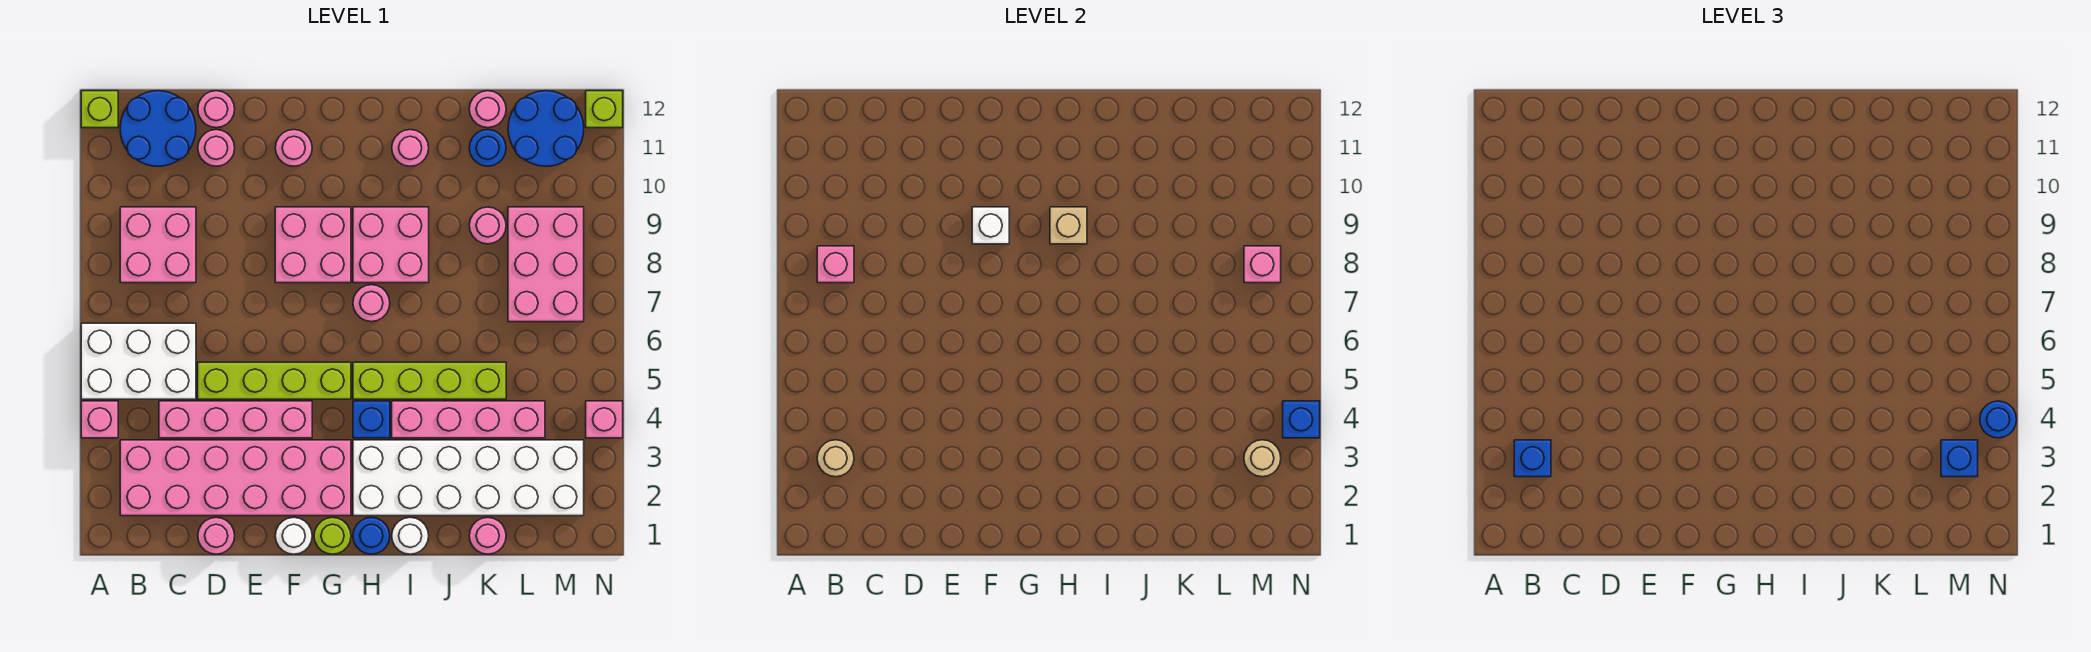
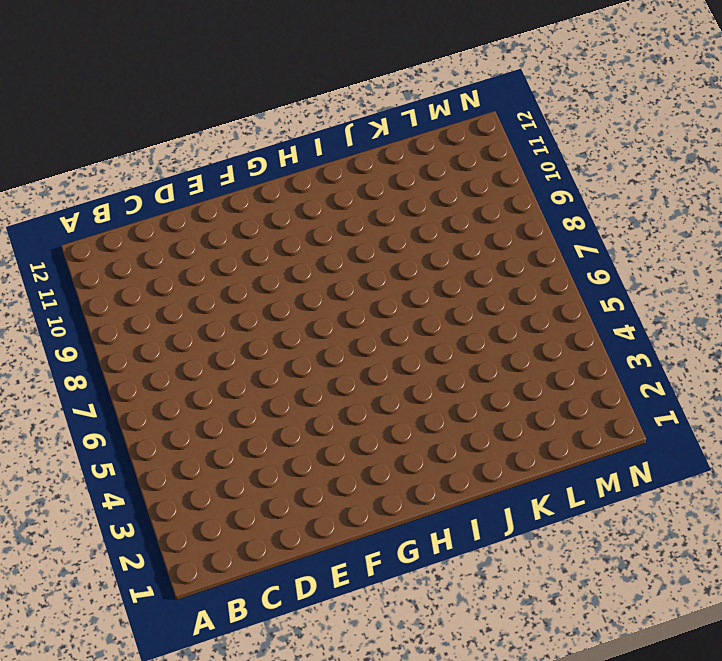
none -> pink brick A4 level 1
none -> white brick A5:C6 level 1
none -> lime brick A12 level 1
none -> pink brick B2:G3 level 1

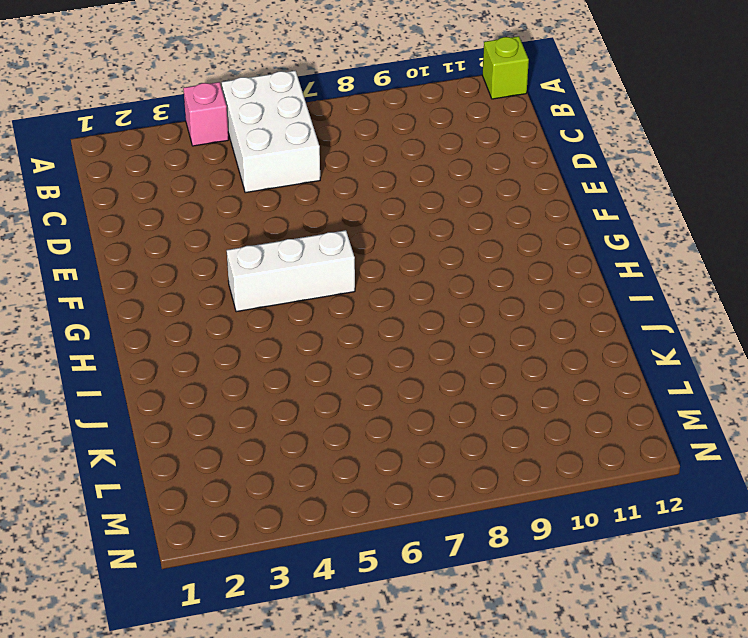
white brick G4:G6 level 1 -> lime brick D5:G5 level 1
none -> pink brick B2:G3 level 1
none -> pink brick B8:C9 level 1
none -> blue round brick B11:C12 level 1
none -> pink brick C4:F4 level 1

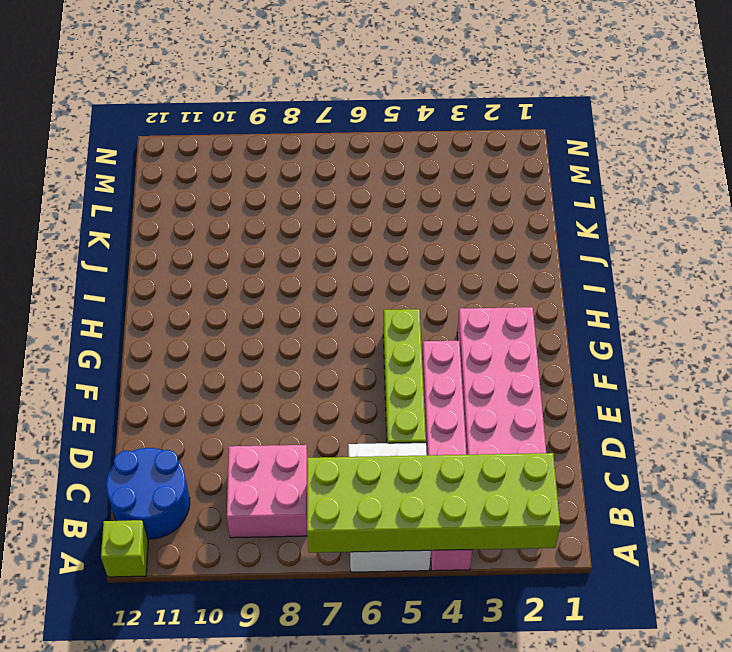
lime brick A2:B7 level 2 -> tan round brick B3 level 2
none -> pink round brick D1 level 1
none -> pink round brick D11 level 1
none -> pink round brick D12 level 1
none -> white round brick F1 level 1

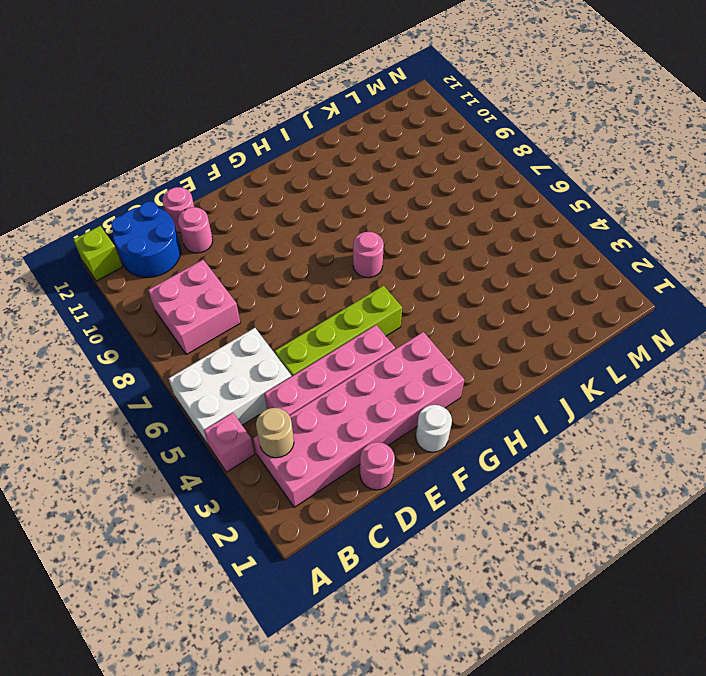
none -> pink brick F8:G9 level 1
none -> pink round brick F11 level 1
none -> lime round brick G1 level 1
none -> blue round brick H1 level 1

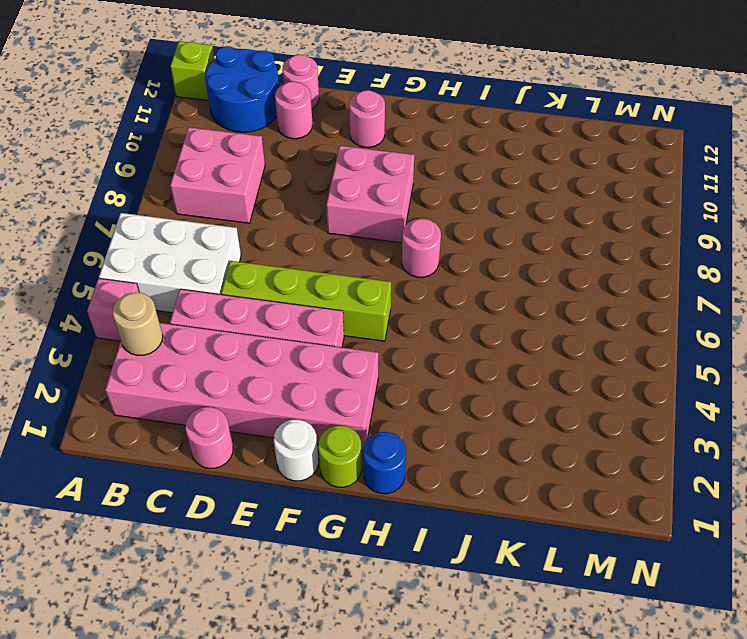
none -> white brick H2:M3 level 1
none -> blue brick H4 level 1
none -> lime brick H5:K5 level 1
none -> pink brick H8:I9 level 1

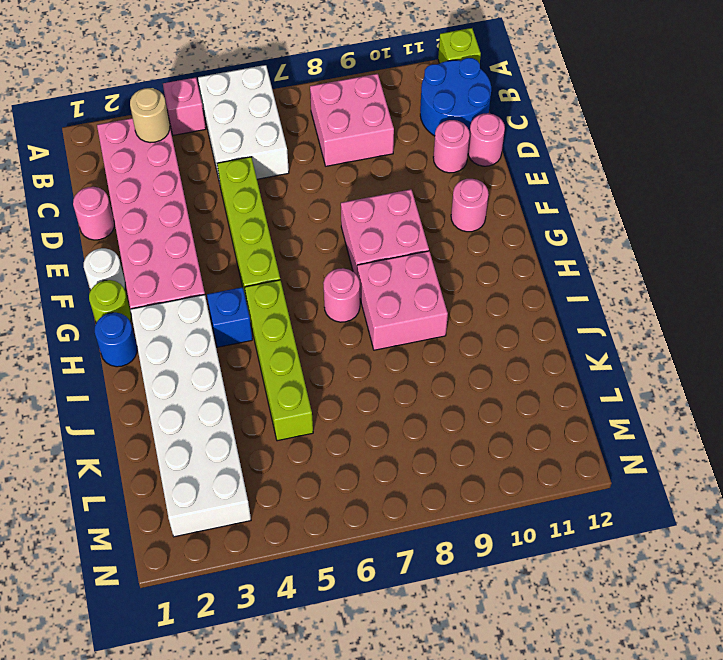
none -> pink brick C4:F4 level 1
none -> white round brick I1 level 1
none -> pink brick I4:L4 level 1
none -> pink round brick I11 level 1

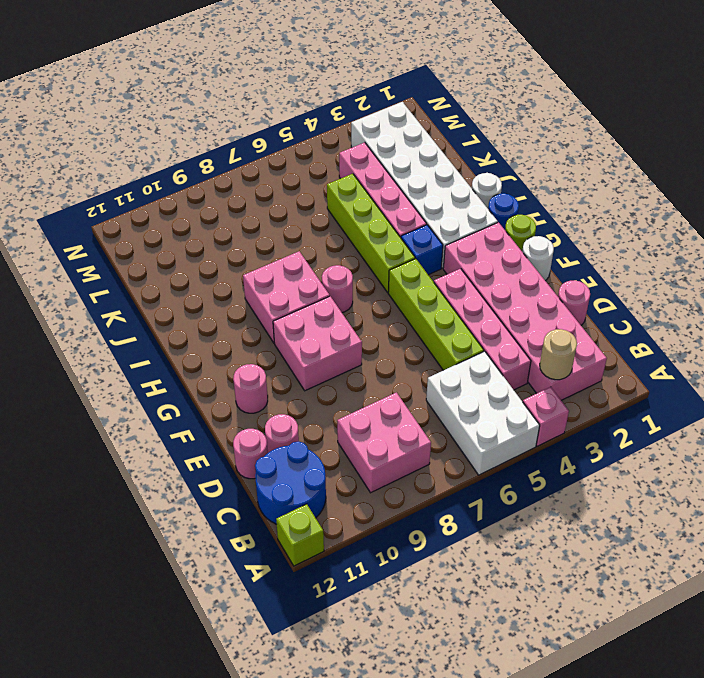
none -> pink round brick I11 level 1
none -> pink round brick K1 level 1
none -> pink round brick K9 level 1
none -> blue round brick K11 level 1

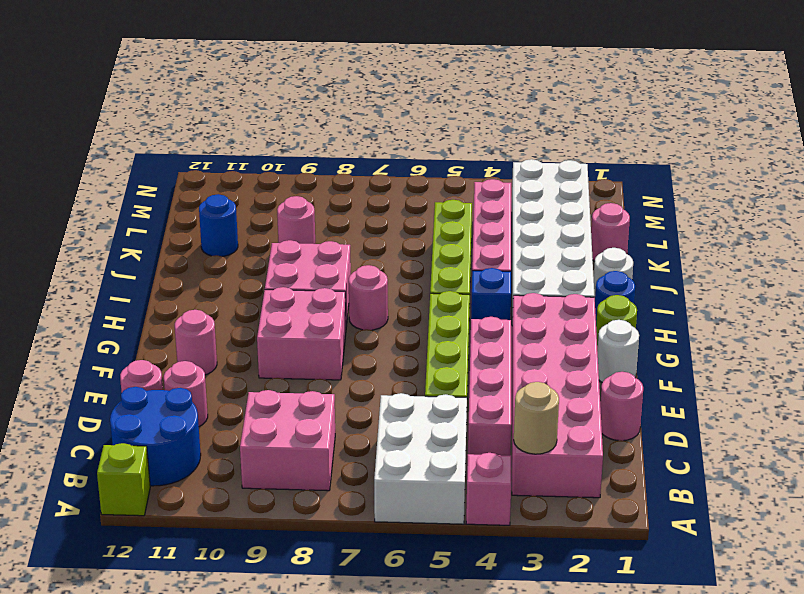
none -> pink round brick I11 level 1
none -> pink round brick K12 level 1
none -> pink brick L7:M9 level 1
none -> blue round brick L11:M12 level 1

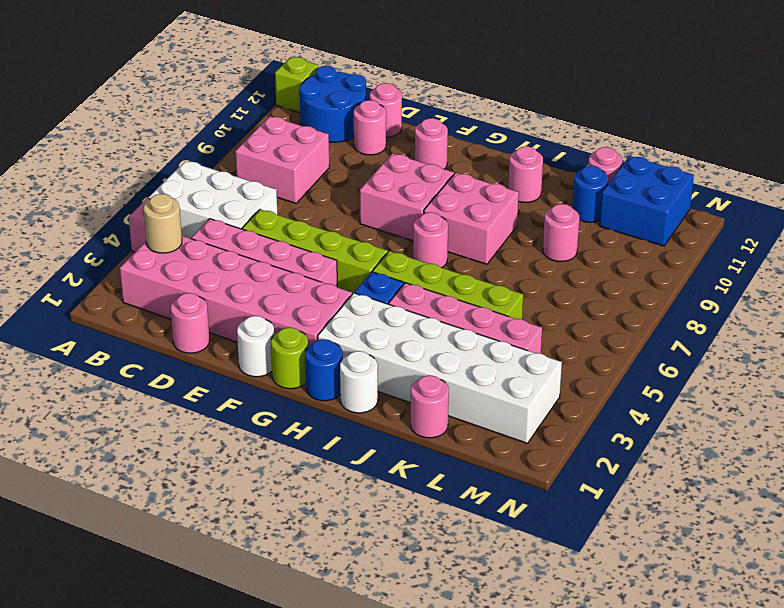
blue brick L11:M12 level 1 -> blue round brick L11:M12 level 1
none -> pink brick L7:M9 level 1
none -> pink brick N4 level 1
none -> lime brick N12 level 1
none -> pink brick B8 level 2

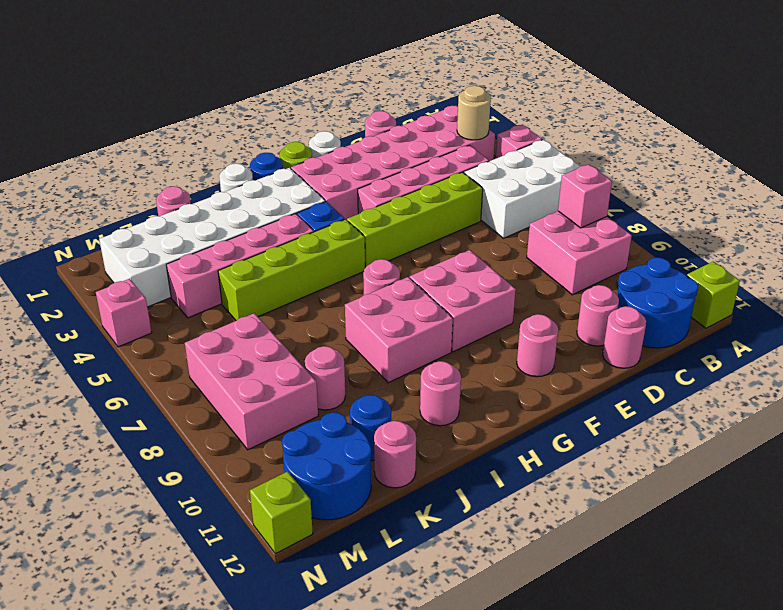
none -> white brick F9 level 2
none -> tan brick H9 level 2
none -> tan round brick M3 level 2
none -> pink brick M8 level 2

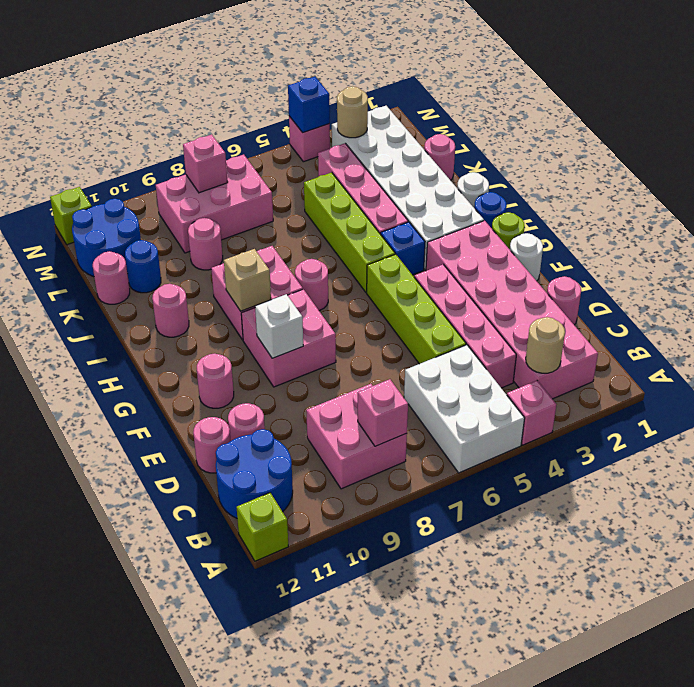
none -> blue brick B3 level 3
none -> blue brick M3 level 3
none -> blue round brick N4 level 3

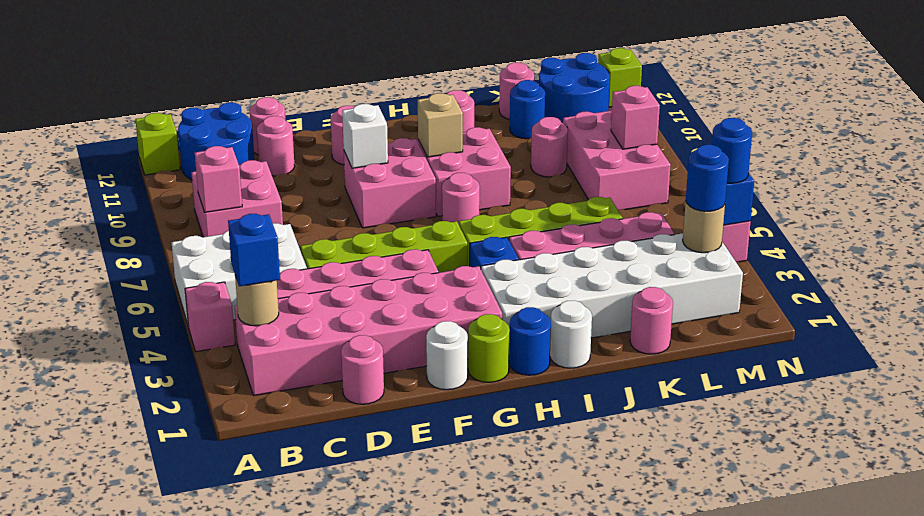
blue round brick M3 level 3 -> blue brick M3 level 3

